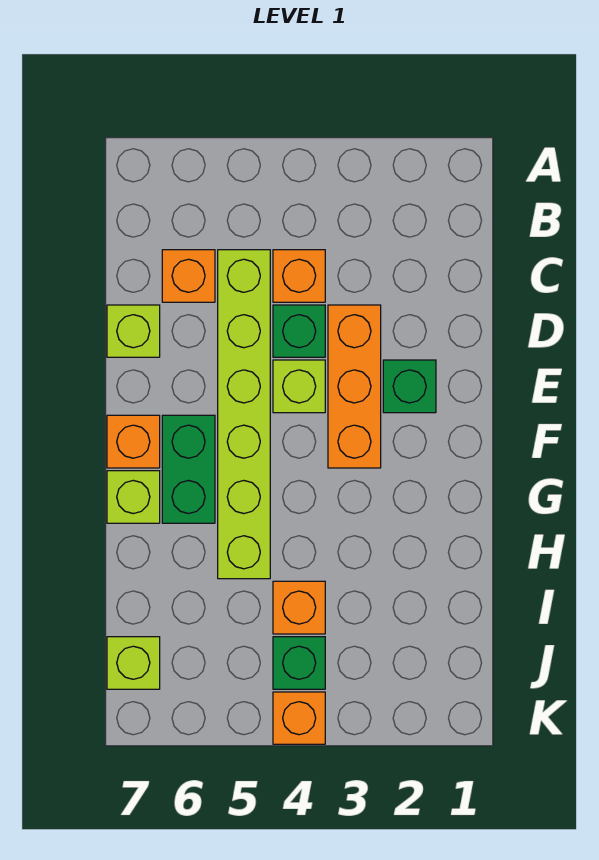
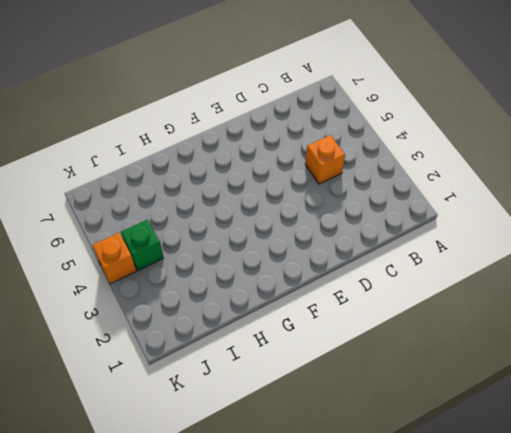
none -> lime brick C5:H5 level 1
none -> orange brick C6 level 1
none -> orange brick D3:F3 level 1

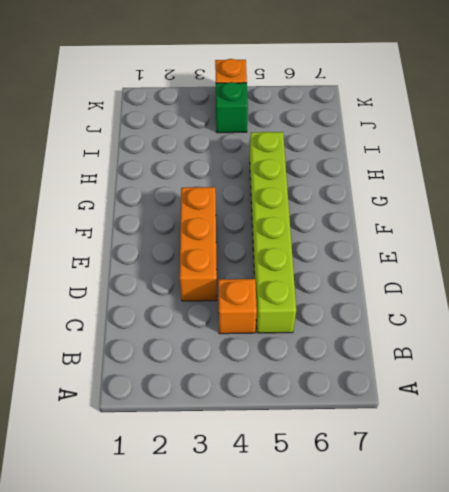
none -> orange brick C6 level 1
none -> green brick D4 level 1
none -> lime brick D7 level 1

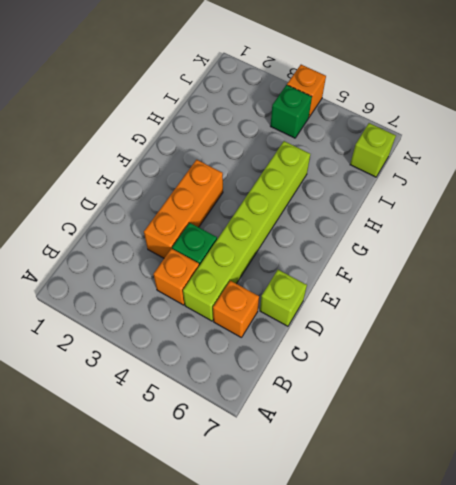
none -> green brick E2 level 1
none -> lime brick E4 level 1
none -> green brick F6:G6 level 1

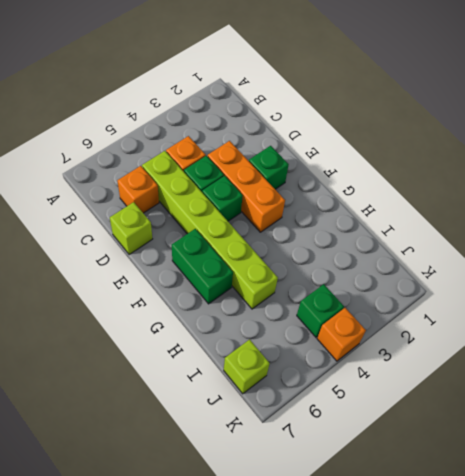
green brick E4 level 1 -> lime brick E4 level 1
none -> orange brick F7 level 1
none -> lime brick G7 level 1
none -> orange brick I4 level 1

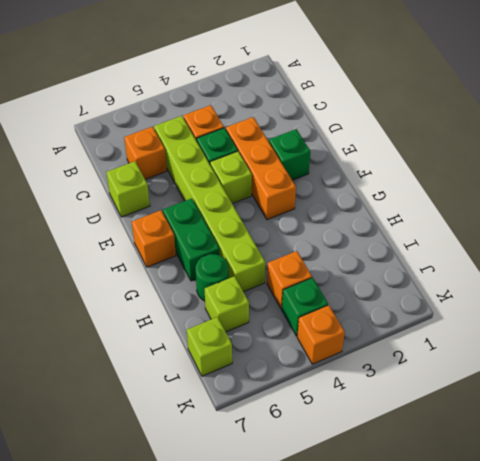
green round brick H6 level 1 -> none
lime brick I6 level 1 -> lime brick G7 level 1

